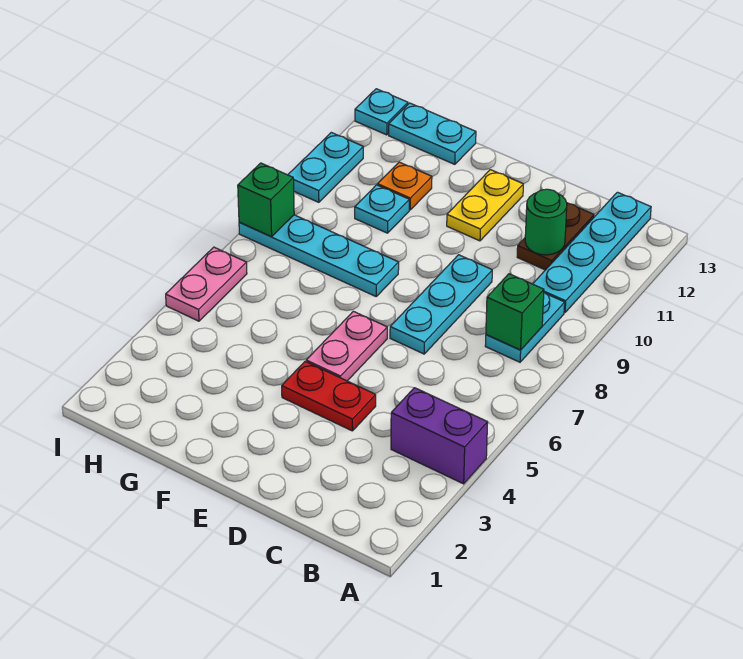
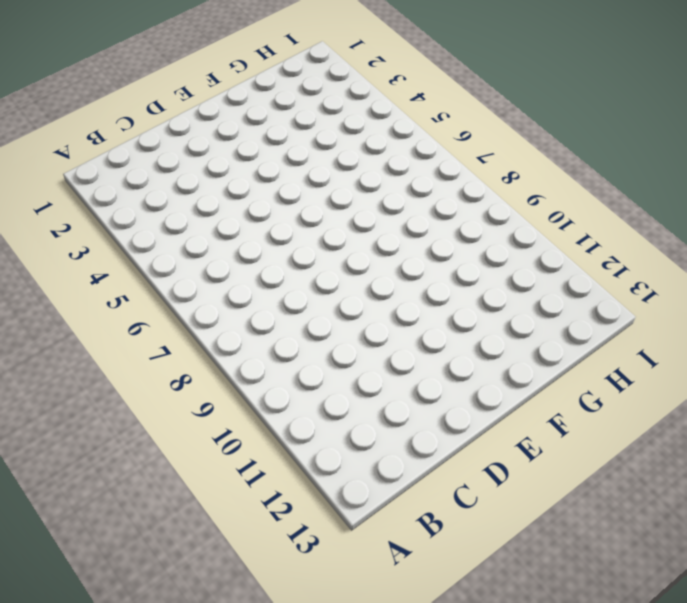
none -> purple brick A4:B4 level 1
none -> cyan plate B8:B9 level 1
none -> cyan plate B10:B13 level 1

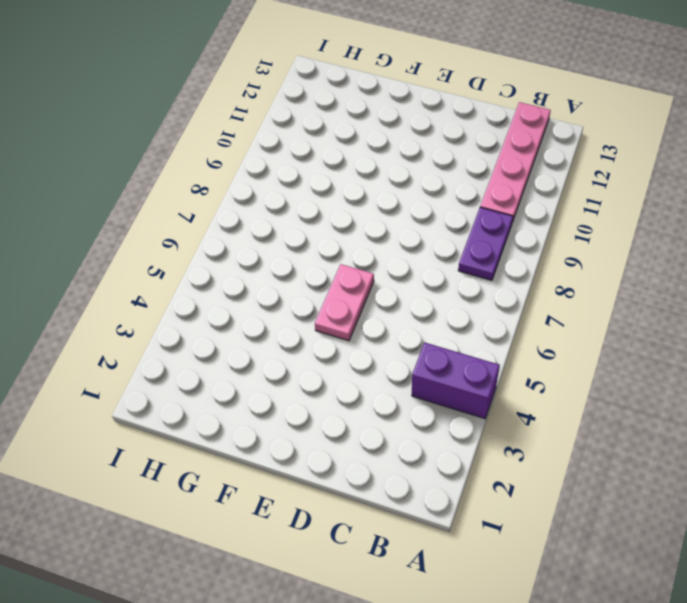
purple plate B8:B9 level 1 -> cyan plate B8:B9 level 1
pink plate B10:B13 level 1 -> cyan plate B10:B13 level 1
none -> brown plate C11:C12 level 1
none -> red plate D4:E4 level 1
none -> cyan plate D7:D9 level 1

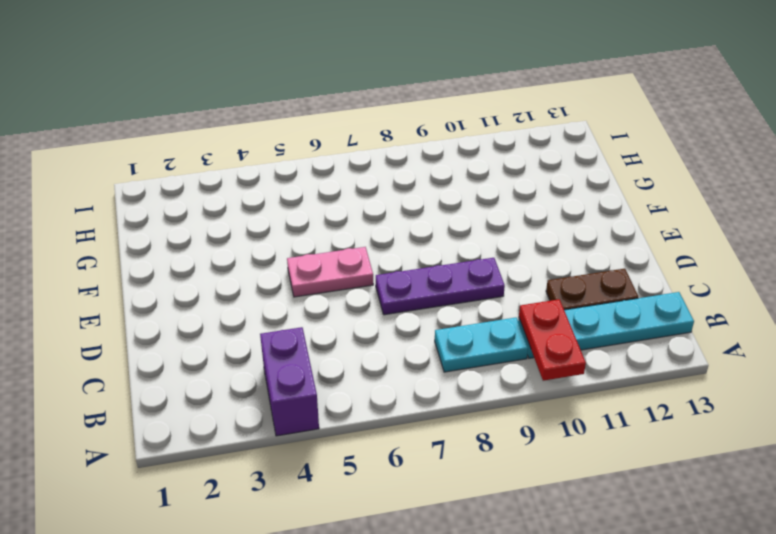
red plate A10:B10 level 2 -> red plate D4:E4 level 1
purple plate D7:D9 level 1 -> cyan plate D7:D9 level 1
none -> yellow plate E11:E12 level 1
none -> cyan plate F8:I8 level 1
none -> cyan plate G10 level 1

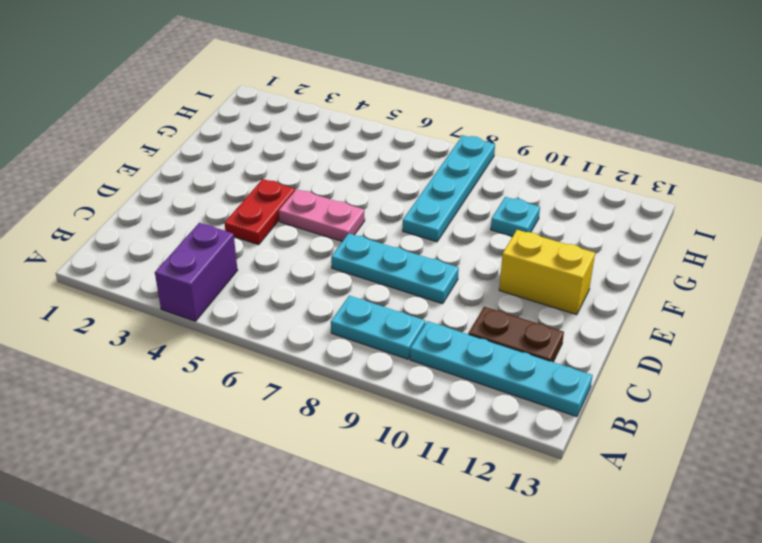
yellow brick E11:E12 level 1 -> yellow plate E11:E12 level 1
none -> orange plate G11 level 1
none -> cyan plate G13:H13 level 1
none -> pink plate I5:I6 level 1

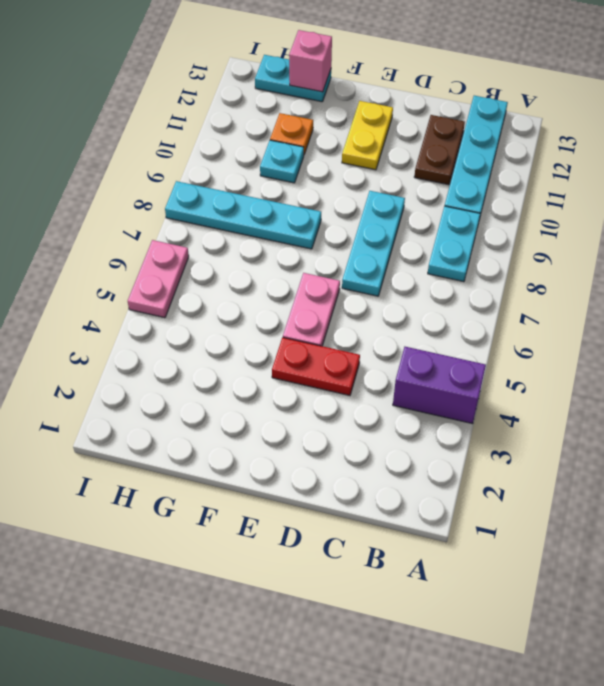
pink brick G13 level 2 -> none
none -> cyan plate I10:I11 level 1
none -> cyan plate I13 level 1
none -> green brick B8 level 2

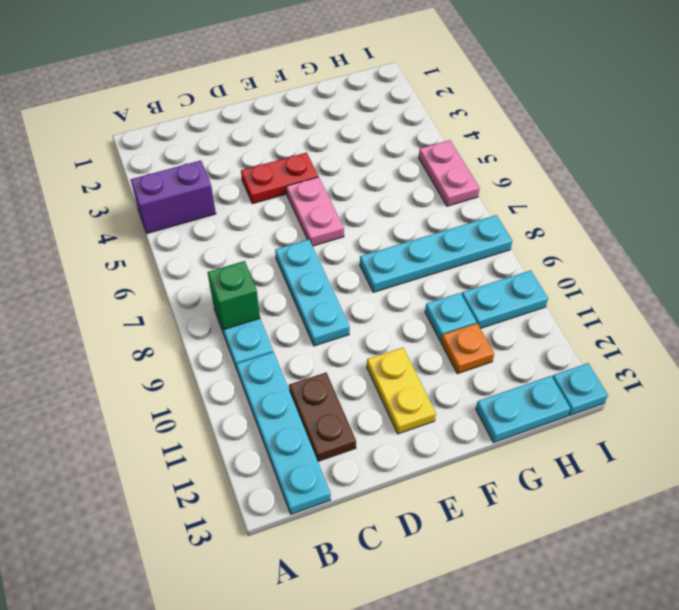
cyan plate H10:I10 level 1 -> cyan plate I10:I11 level 1
none -> green round brick C11 level 2
none -> green brick I8 level 2

